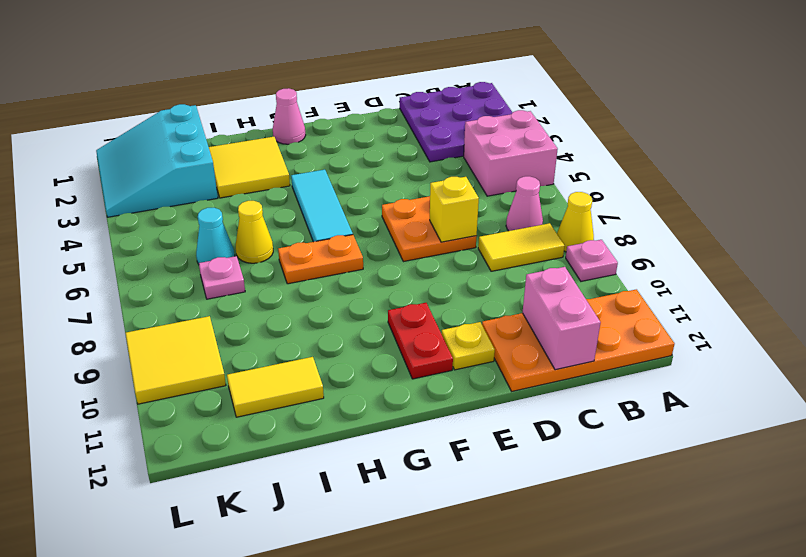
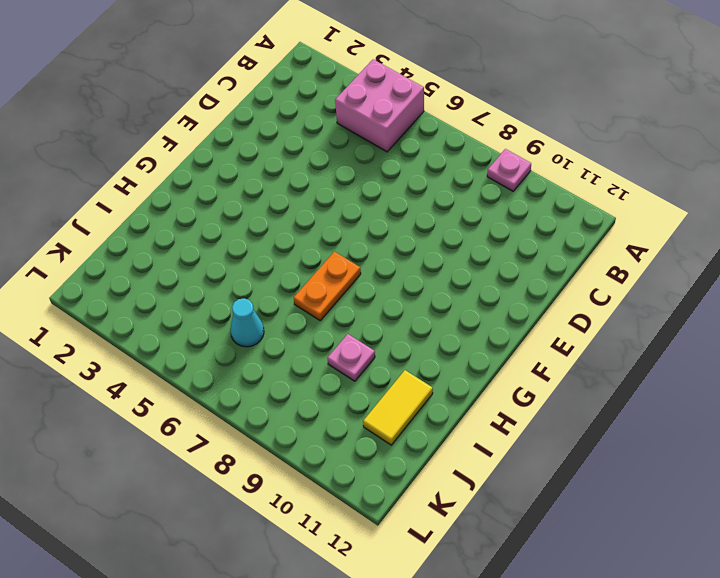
pink plate I9 level 1 -> pink plate J7 level 1
none -> purple plate A1:C3 level 1
none -> yellow cone A8 level 1
none -> orange plate A11:D12 level 1

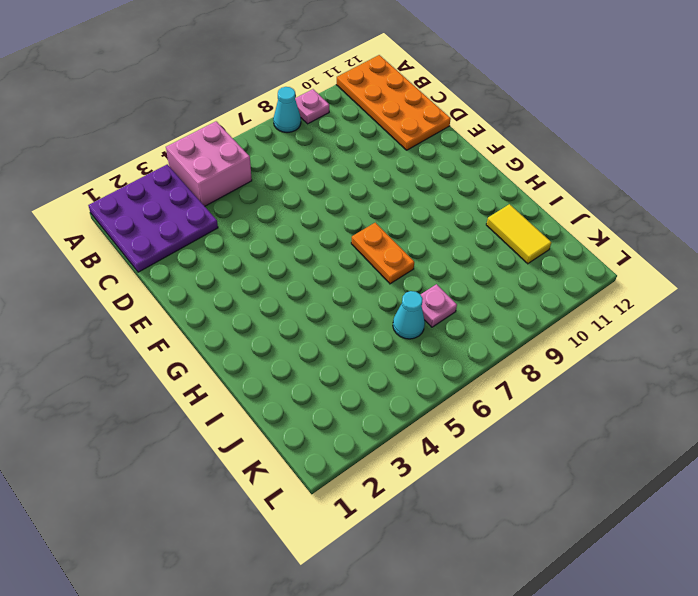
cyan cone A8 level 1 -> yellow cone A8 level 1
none -> pink cone B7 level 1
none -> yellow tile B8:C8 level 1
none -> orange plate D6:E7 level 1

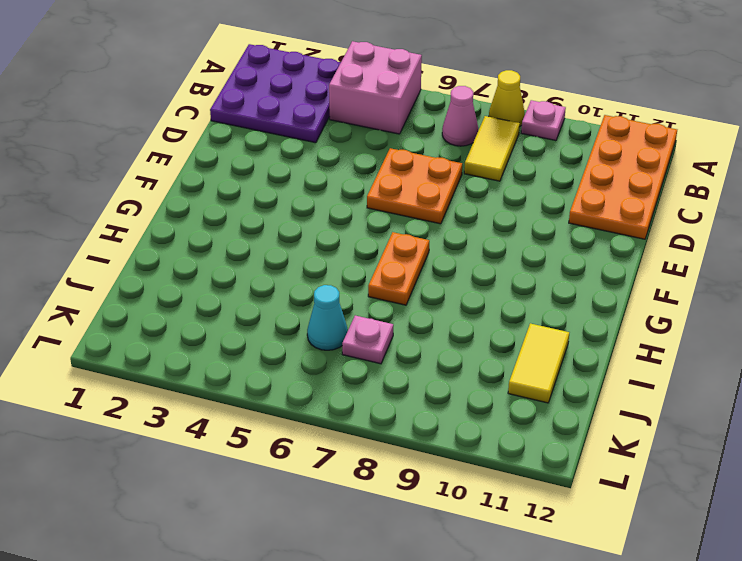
none -> yellow plate E11 level 1
none -> red plate F10:F11 level 1
none -> pink cone G1 level 1

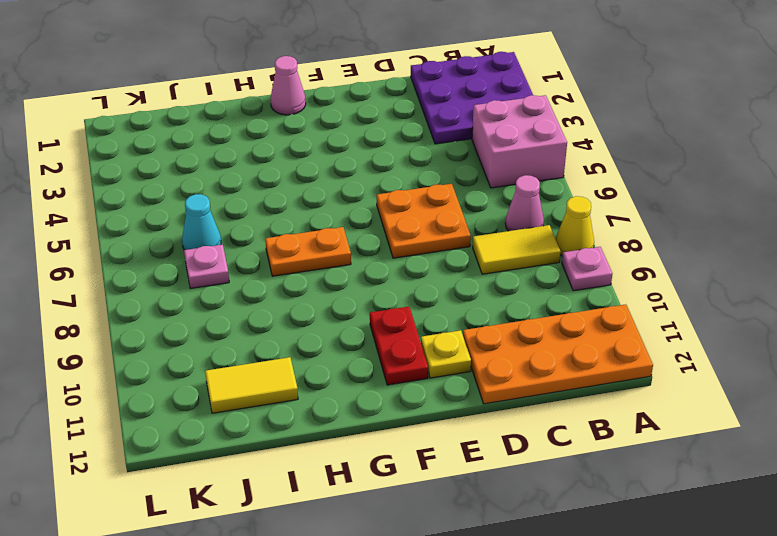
none -> cyan tile G4:G6 level 1
none -> yellow tile H2:I3 level 1
none -> yellow cone I6 level 1

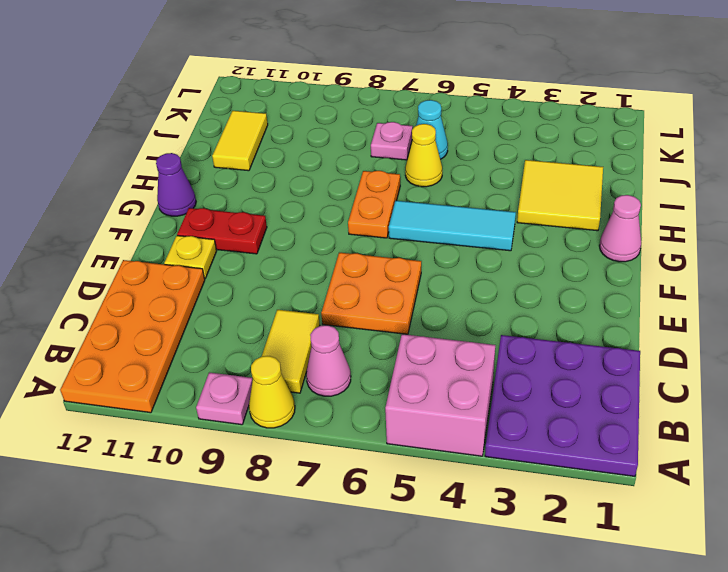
purple cone G12 level 1 -> none
none -> cyan slope J1:L3 level 1 top J
none -> yellow tile K9:L10 level 1
none -> pink brick C11:C12 level 2

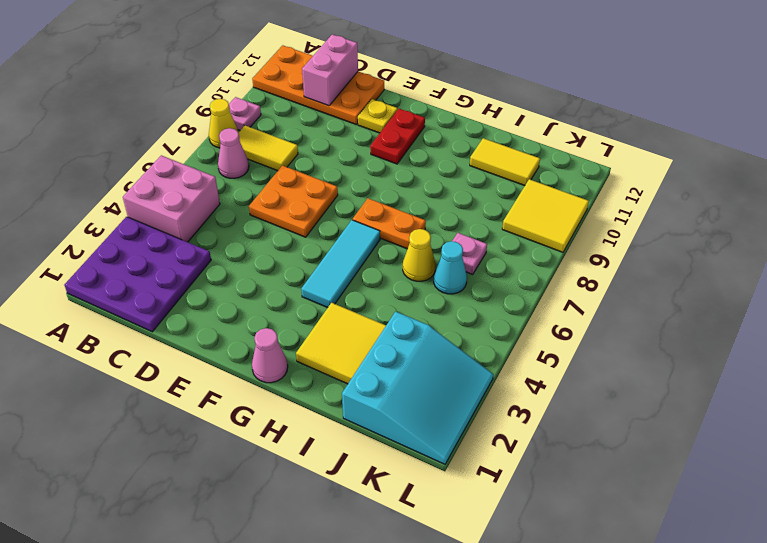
none -> yellow brick D7 level 2

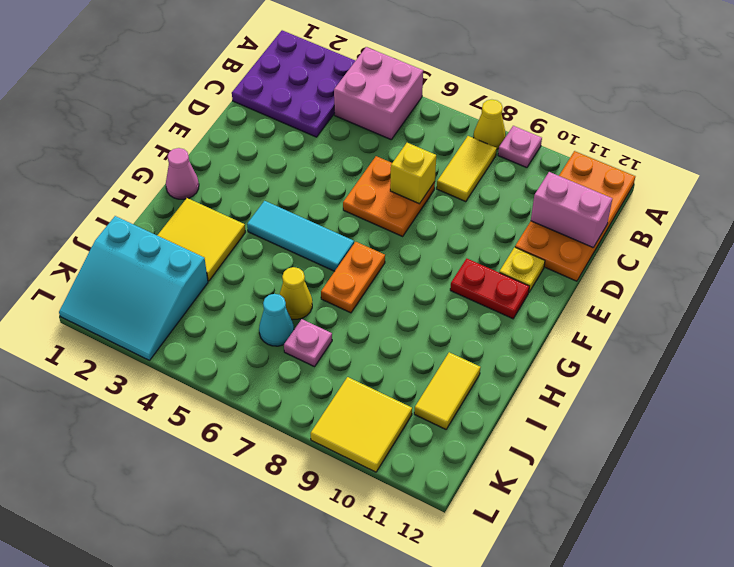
none -> pink cone B7 level 1

